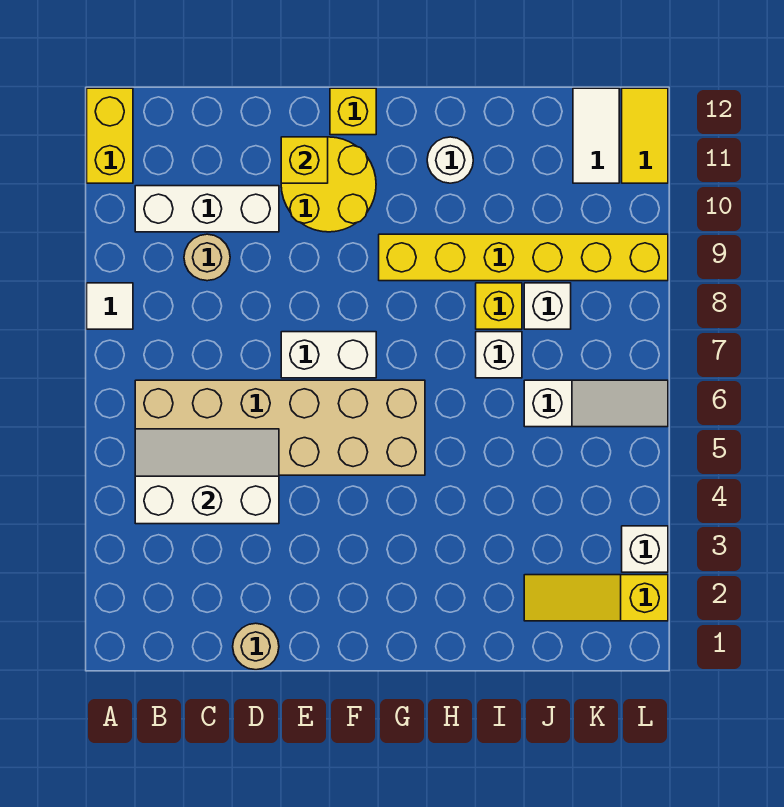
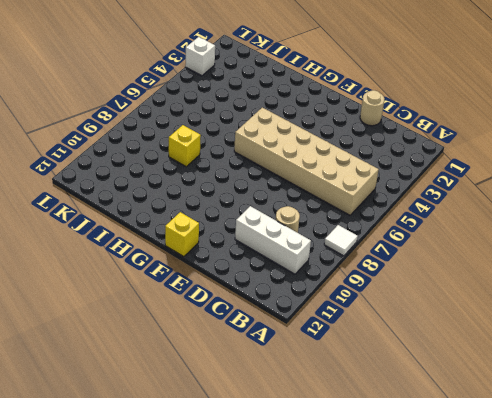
none -> yellow brick A11:A12 level 1
none -> white brick E7:F7 level 1
none -> yellow round brick E10:F11 level 1

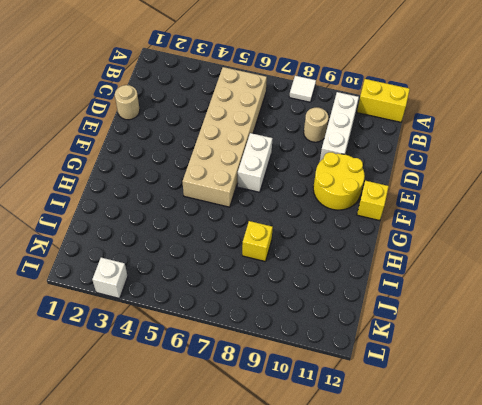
none -> yellow brick G9:L9 level 1
none -> white round brick H11 level 1
none -> white brick I7 level 1

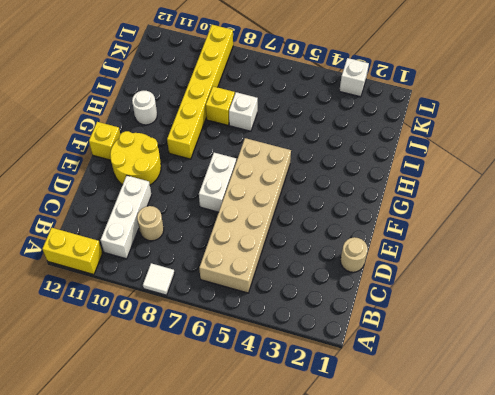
none -> yellow slope J2:L2 level 1 top L
none -> white slope J6:L6 level 1 top J
none -> white brick J8 level 1

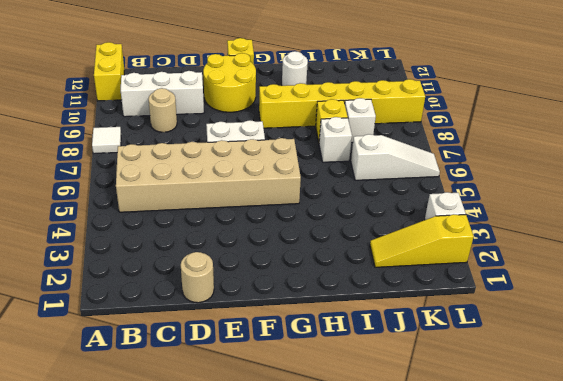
none -> white tile K11:K12 level 1
none -> yellow tile L11:L12 level 1
none -> white slope B4:D5 level 2 top 4

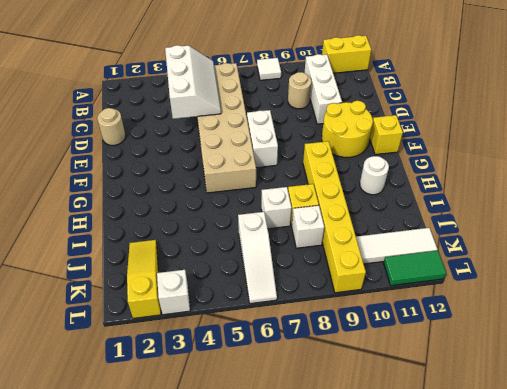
white tile K10:K12 level 1 -> white tile K11:K12 level 1
green tile L11:L12 level 1 -> yellow tile L11:L12 level 1
none -> yellow brick E11 level 2

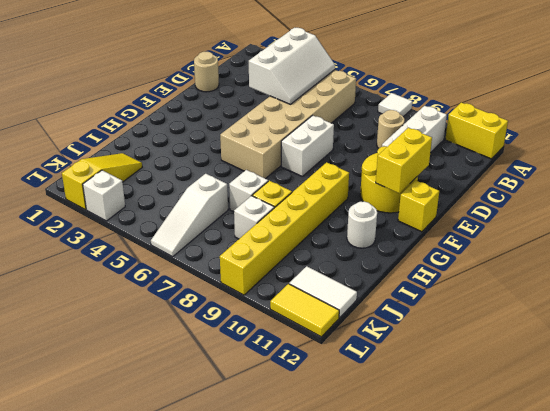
yellow brick E11:F11 level 2 -> yellow brick E11 level 2

